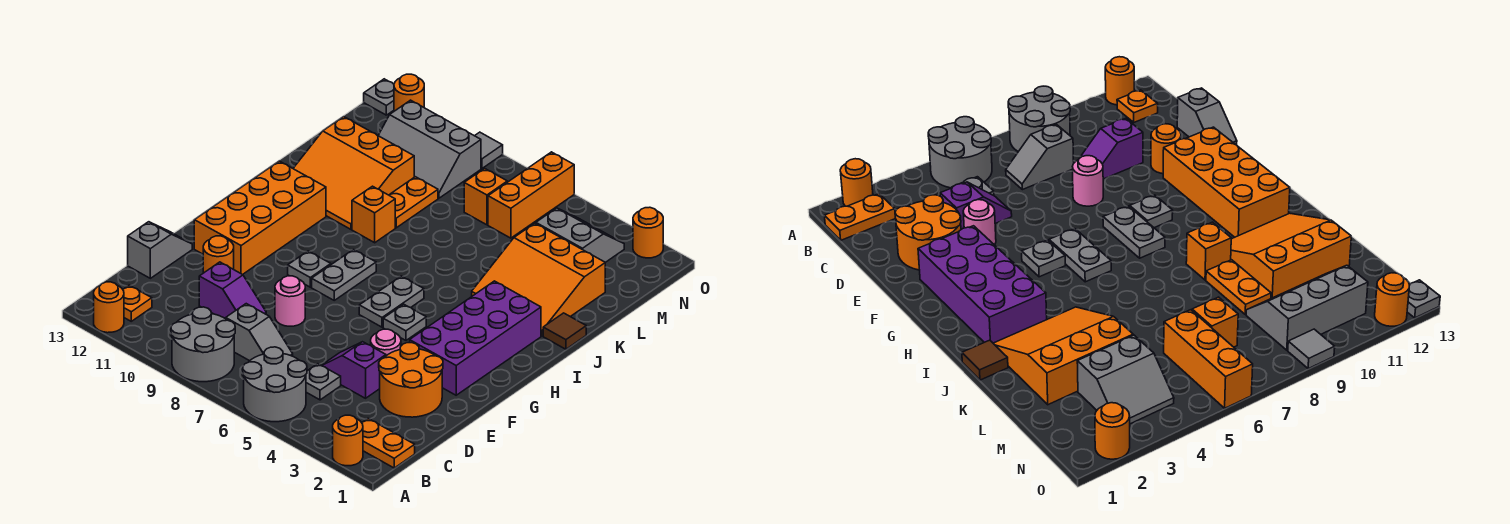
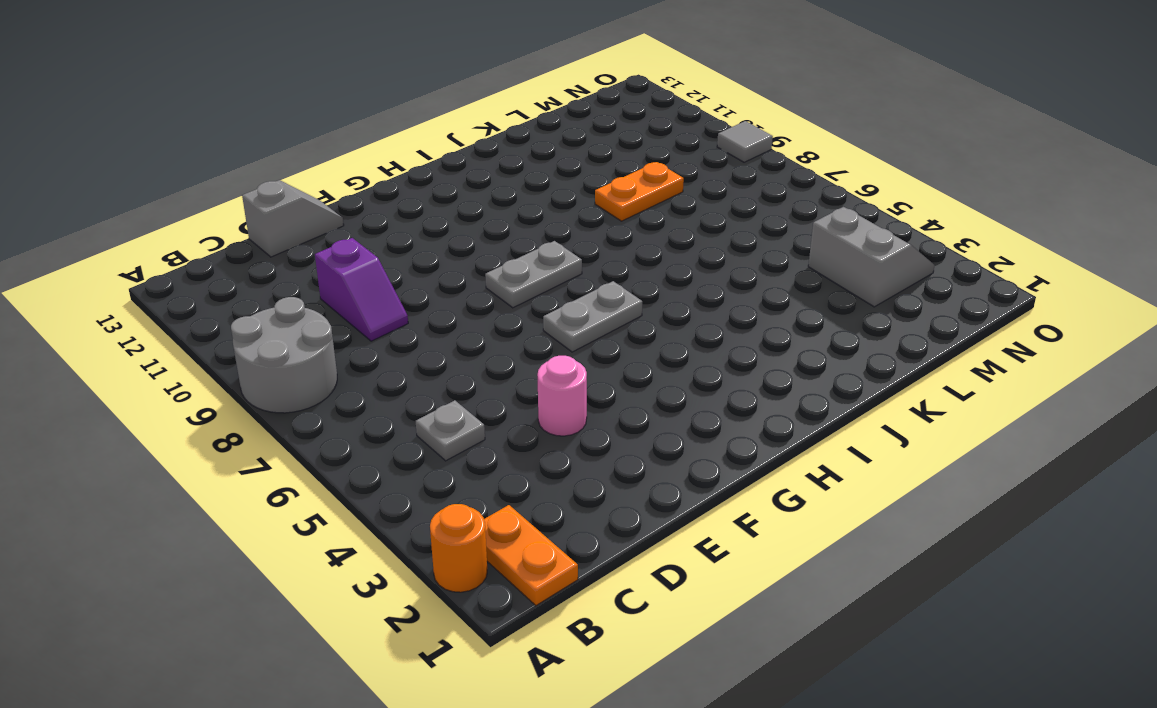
none -> grey round brick A5:B6 level 1
none -> orange round brick A12 level 1
none -> orange plate B12 level 1
none -> grey slope C7:C8 level 1 top 8

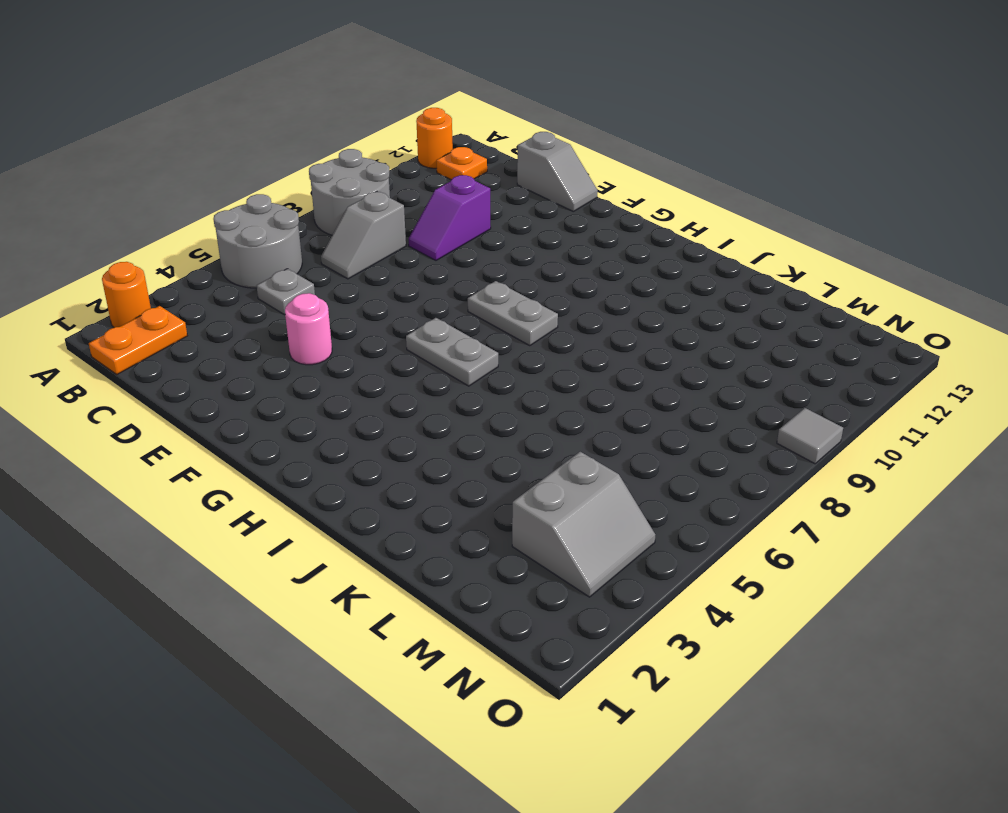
none -> orange round brick D2:E3 level 1
none -> purple slope D4:D5 level 1 top 4
none -> pink round brick E8 level 1
none -> orange round brick E11 level 1

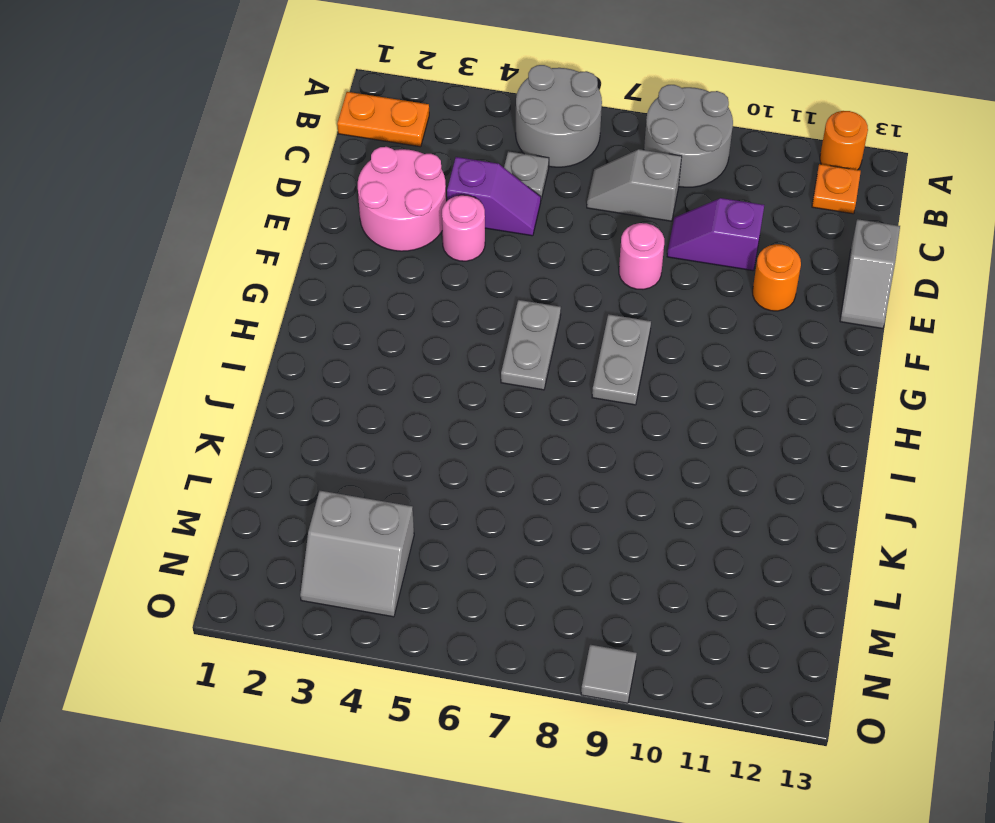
pink round brick D2:E3 level 1 -> orange round brick D2:E3 level 1
none -> orange round brick A2 level 1
none -> purple brick F2:I3 level 1
none -> orange brick F11:I12 level 1
none -> grey plate G5 level 1

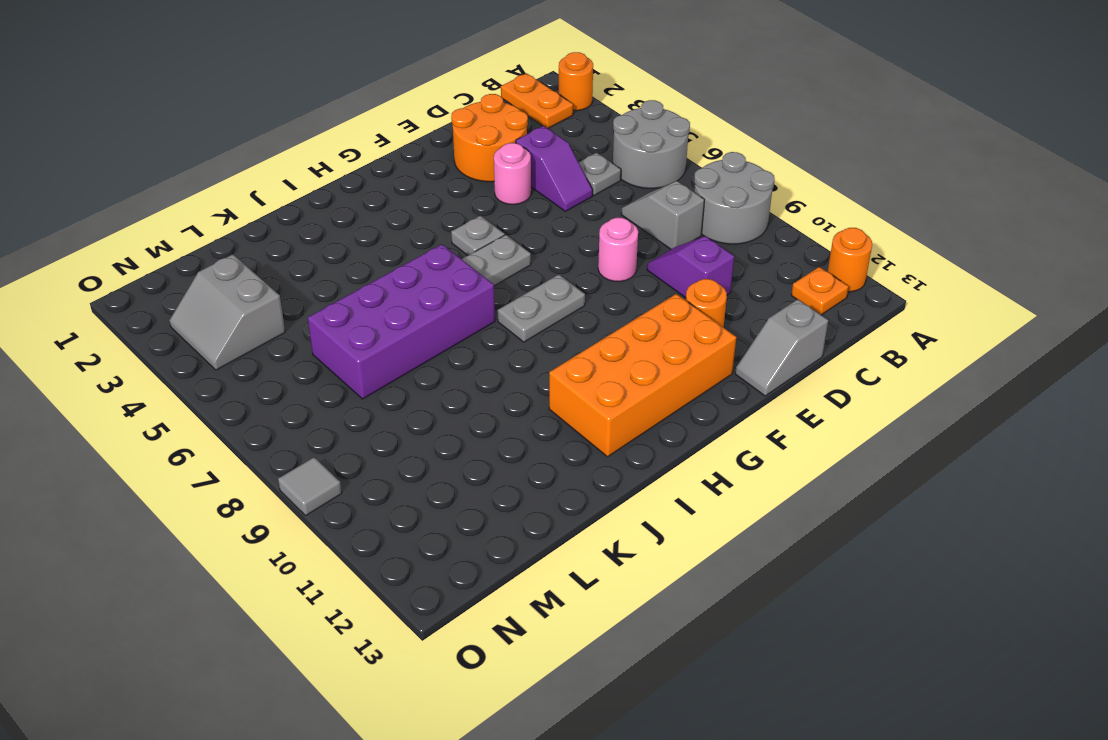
purple brick I6:L7 level 1 -> purple brick F2:I3 level 1
none -> grey plate G9 level 1
none -> brown tile J1 level 1
none -> orange slope J2:L4 level 1 top L
none -> orange brick J9 level 1

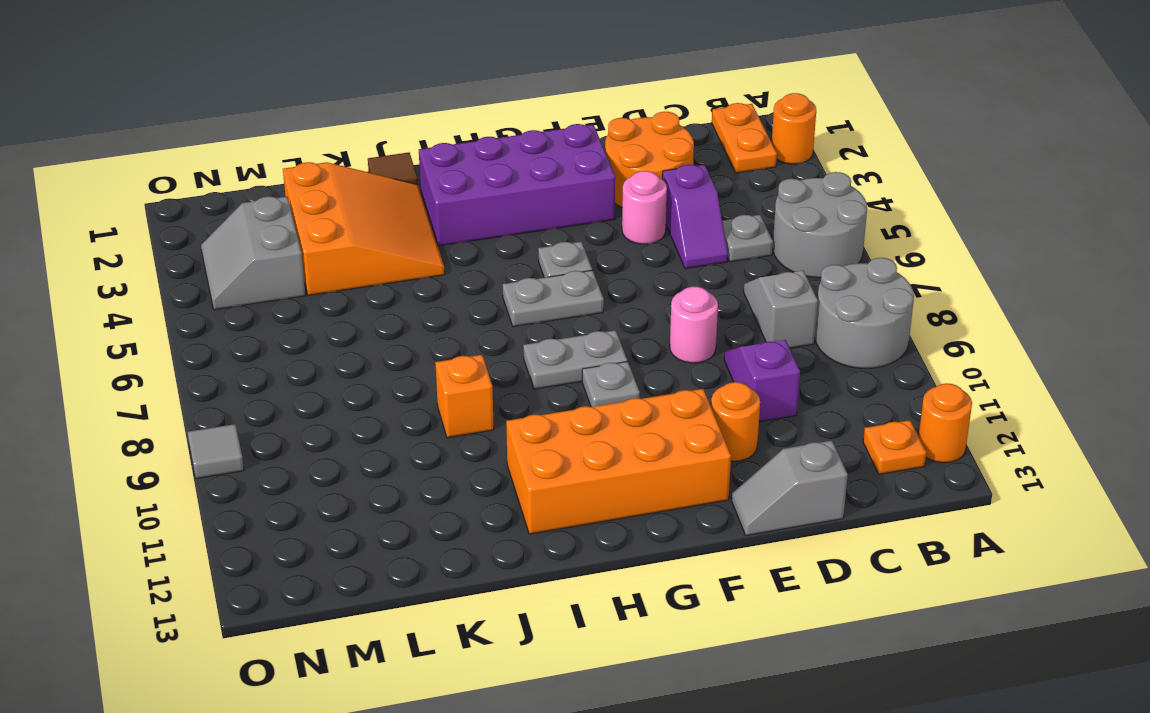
none -> orange slope J10:L12 level 1 top L
none -> orange plate K9:L9 level 1
none -> orange brick M6:O6 level 1
none -> orange brick M7 level 1

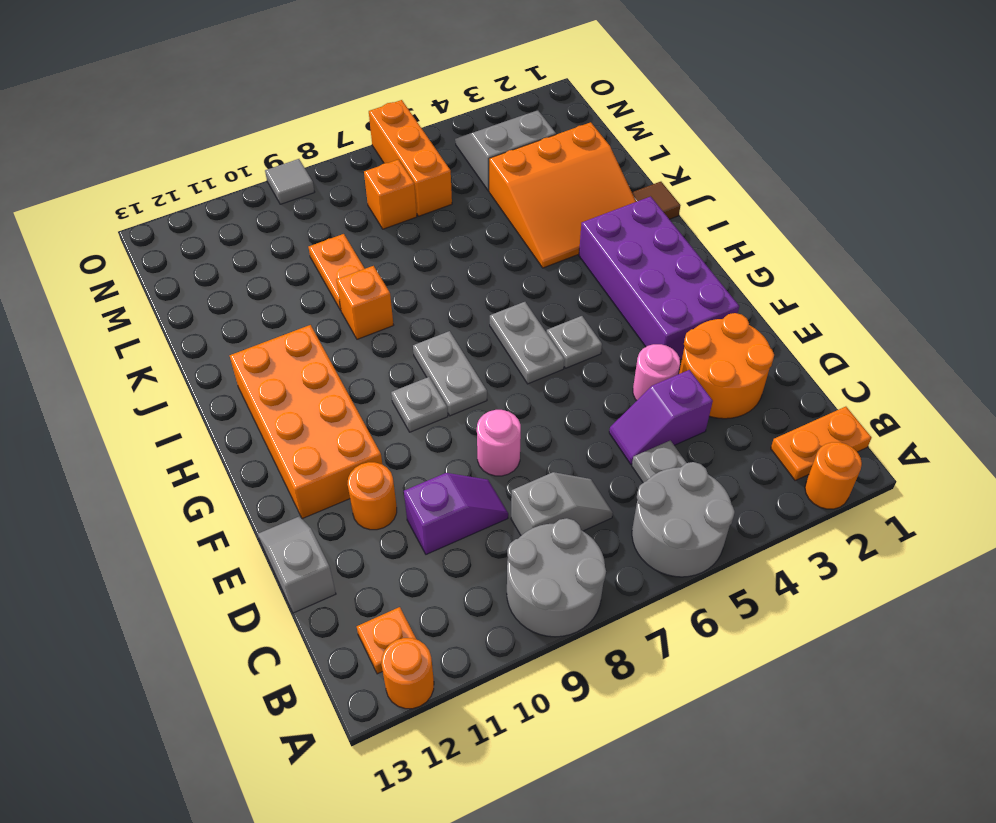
none -> orange slope J10:L12 level 1 top L
none -> grey slope M9:N11 level 1 top N
none -> orange round brick O2 level 1
none -> orange round brick O12 level 1

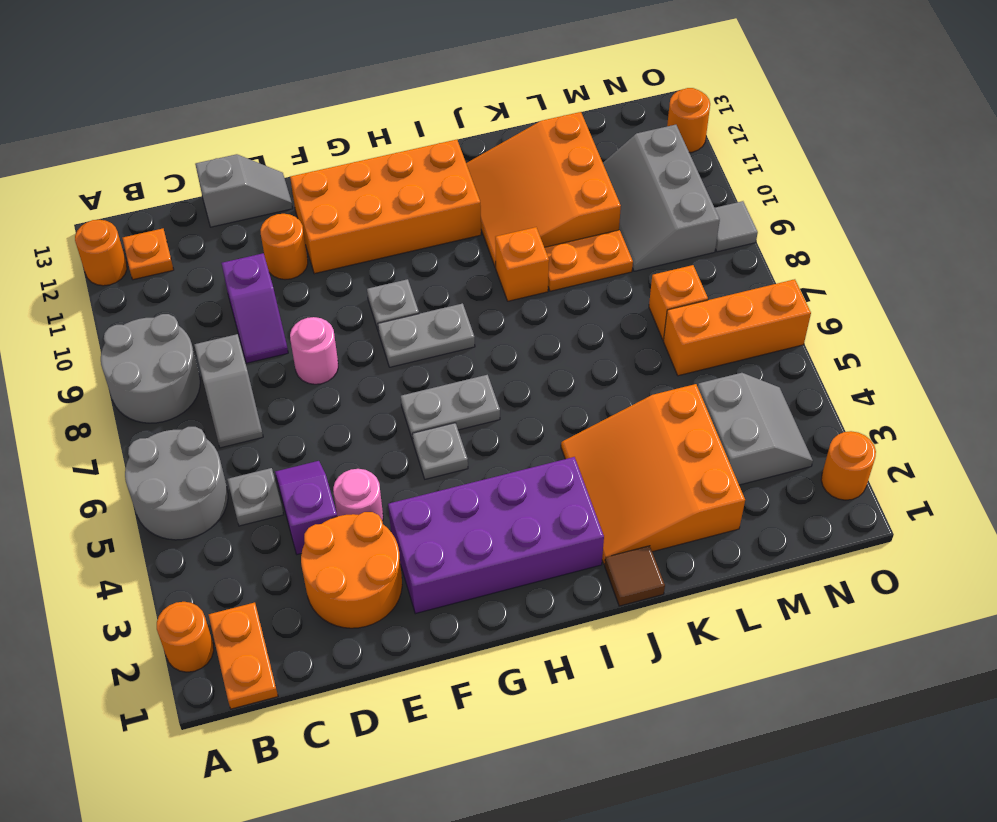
none -> grey plate O13 level 1

